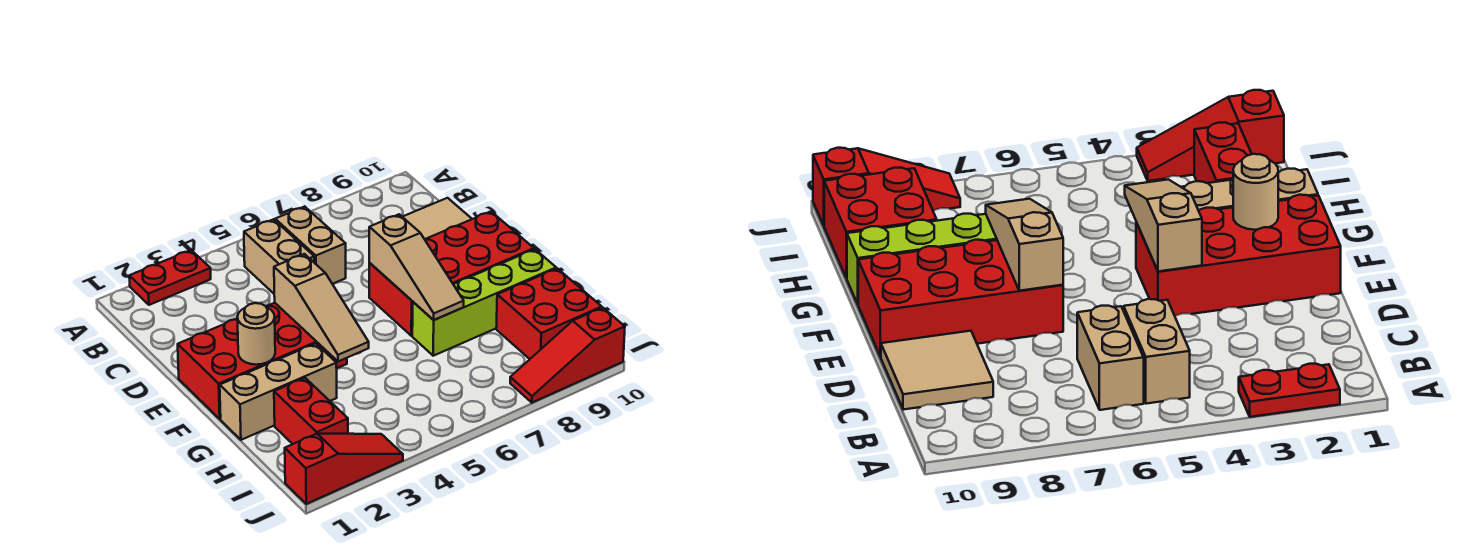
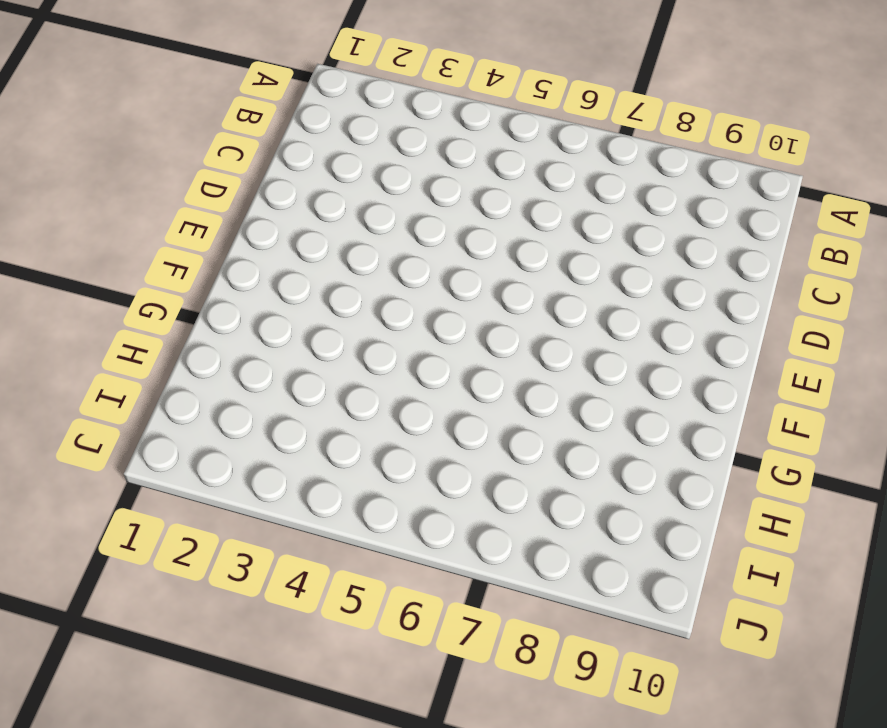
none -> red plate A2:A3 level 1
none -> tan brick B5:C5 level 1
none -> tan brick B6:C6 level 1

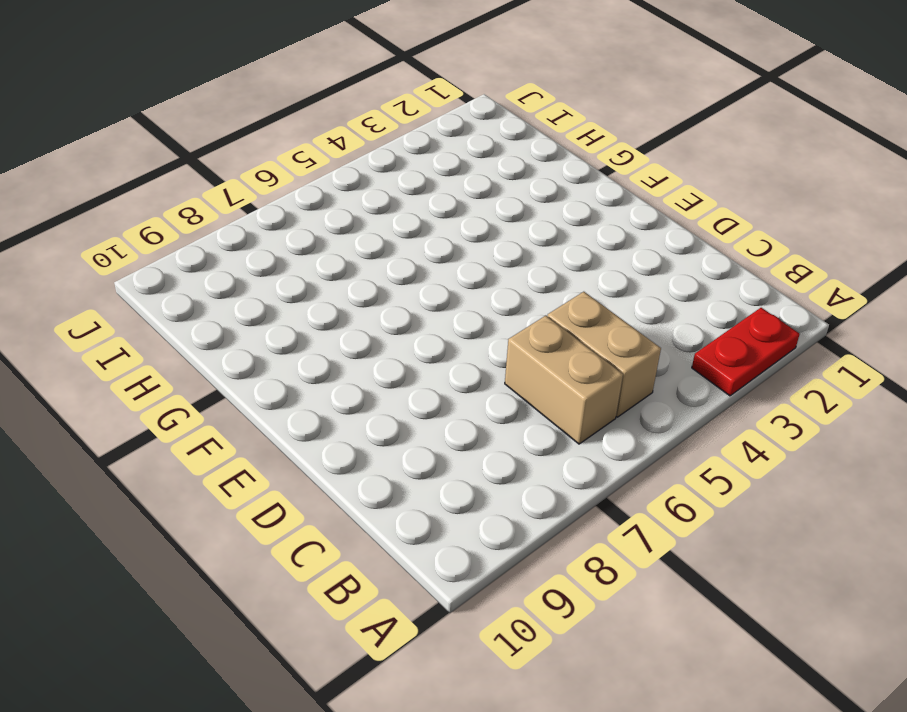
none -> tan tile C9:D10 level 1
none -> red brick E1:F4 level 1
none -> red brick E7:F10 level 1

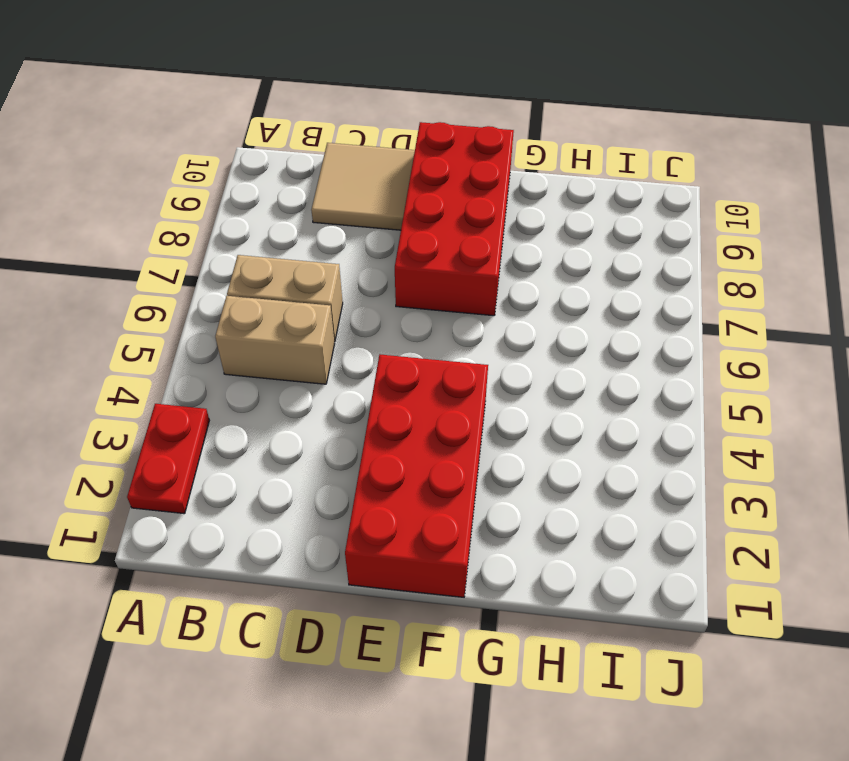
none -> tan brick G1:G3 level 1
none -> lime brick G7:G10 level 1
none -> red brick H2:I2 level 1

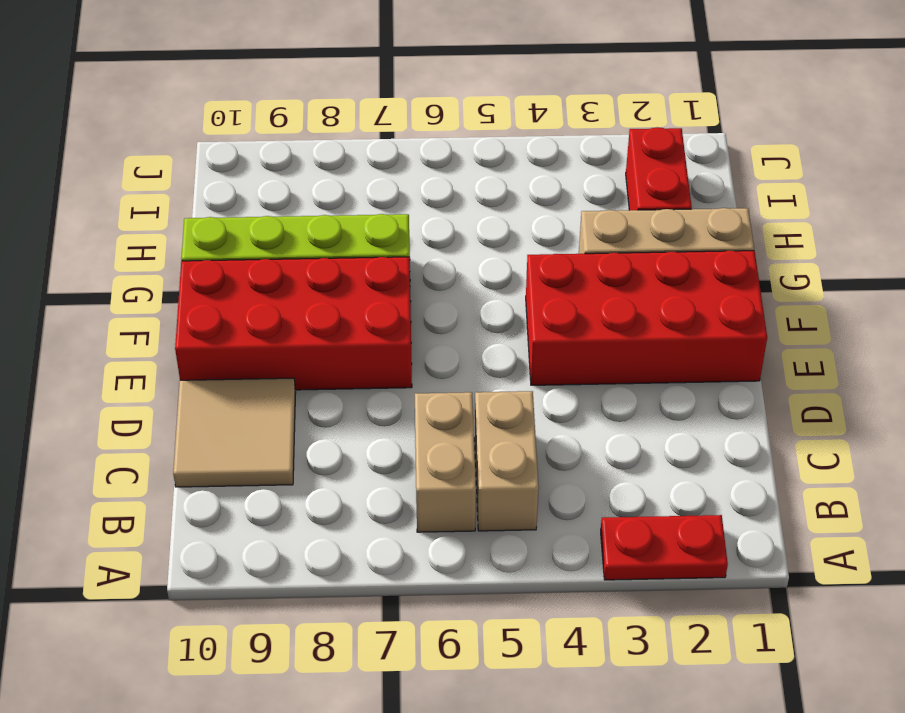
none -> red brick H9:I10 level 1
none -> red slope J1:J3 level 1 top 1
none -> red slope J8:J10 level 1 top 10

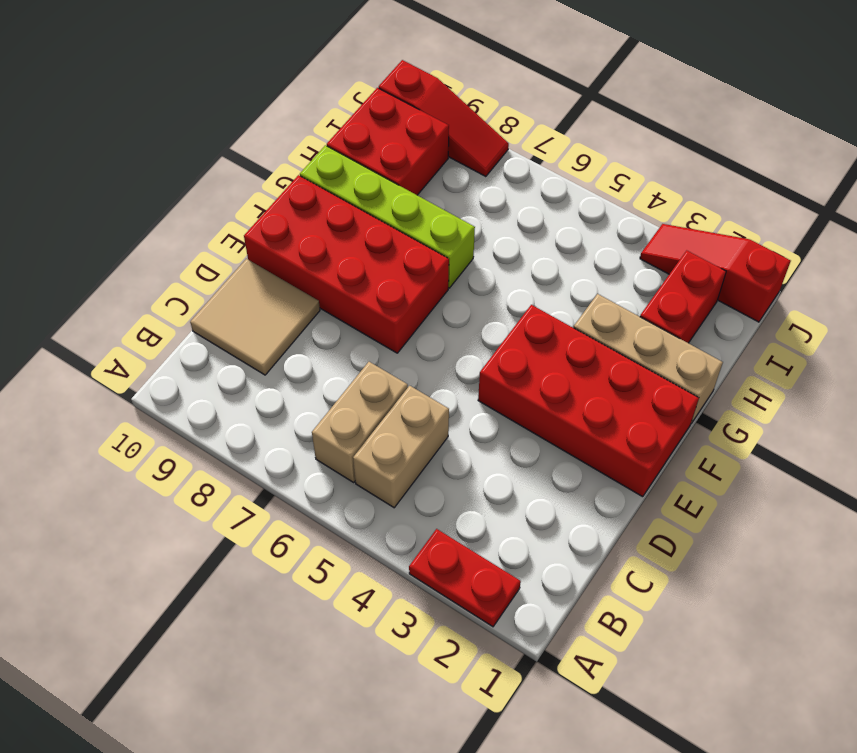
none -> tan slope E4:G4 level 2 top E
none -> tan slope E7:G7 level 2 top E
none -> tan round brick F2 level 2

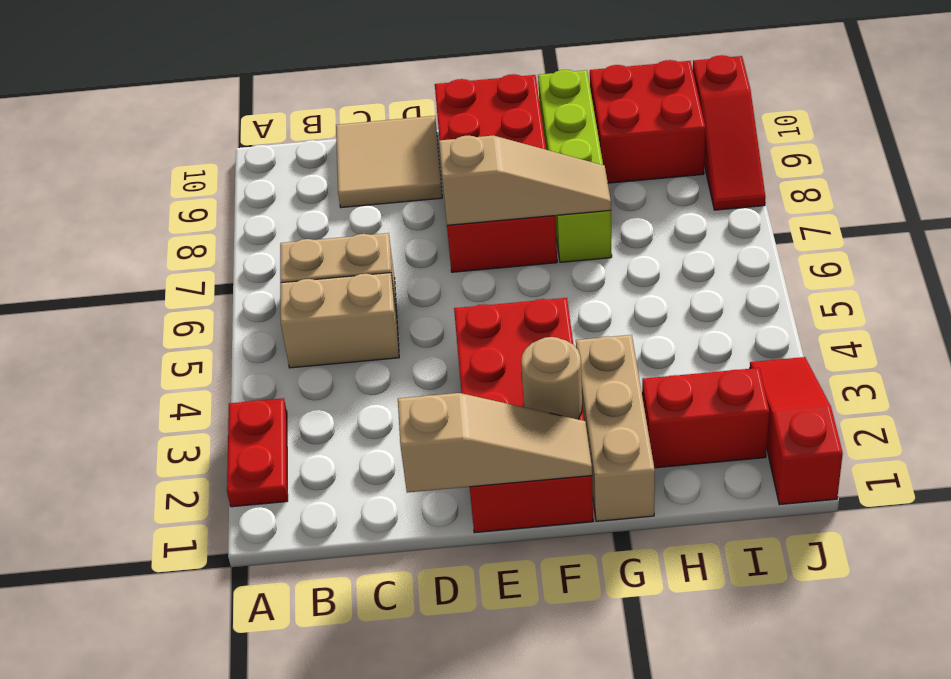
tan slope D1:F1 level 2 top D -> tan slope E4:G4 level 2 top E

